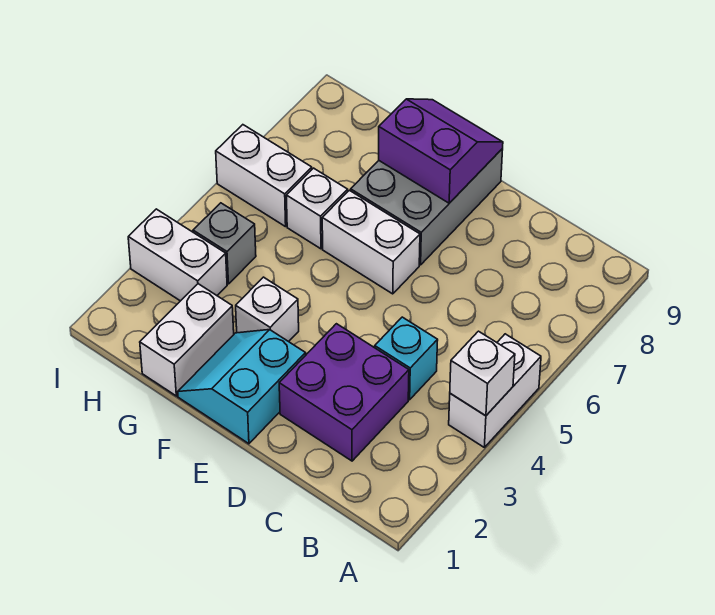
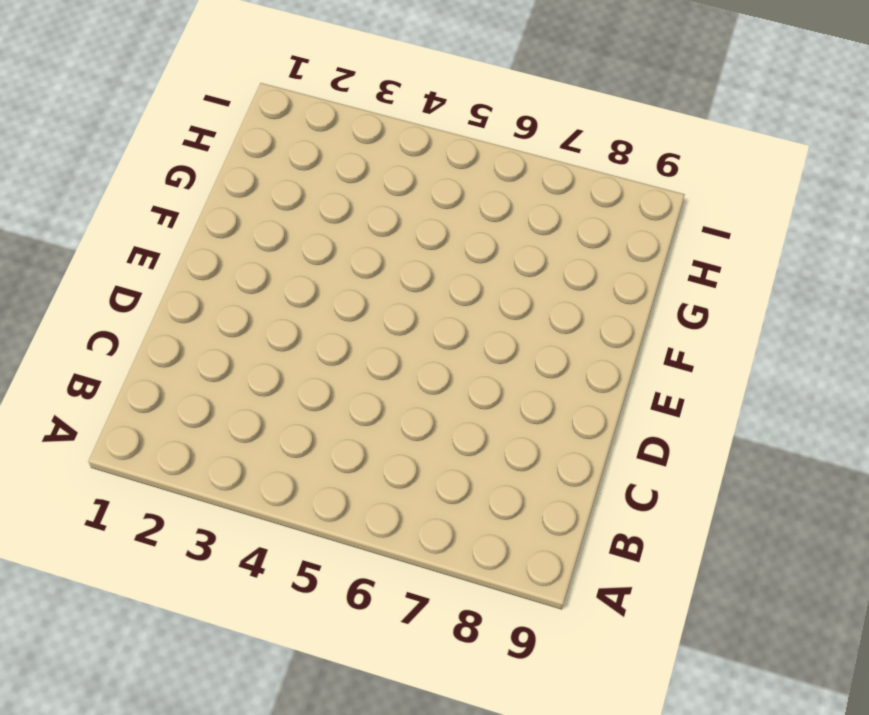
none -> white brick A4:A5 level 1
none -> purple brick C2:D3 level 1
none -> cyan brick C4 level 1

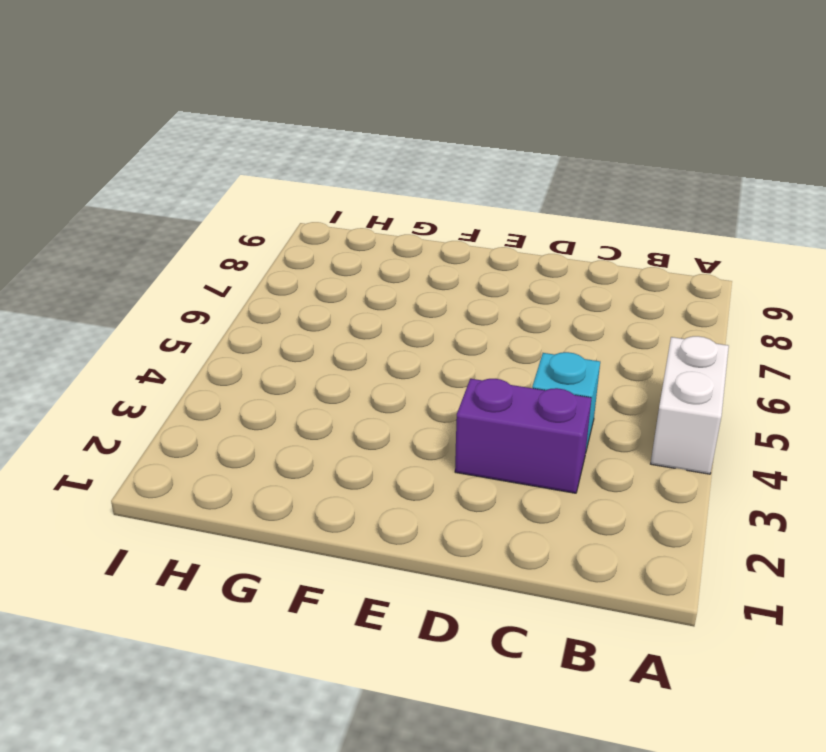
purple brick C3:D3 level 1 -> purple brick C2:D3 level 1
none -> cyan slope E1:F2 level 1 top E
none -> white brick E6:F6 level 1
none -> grey brick E7:F9 level 1

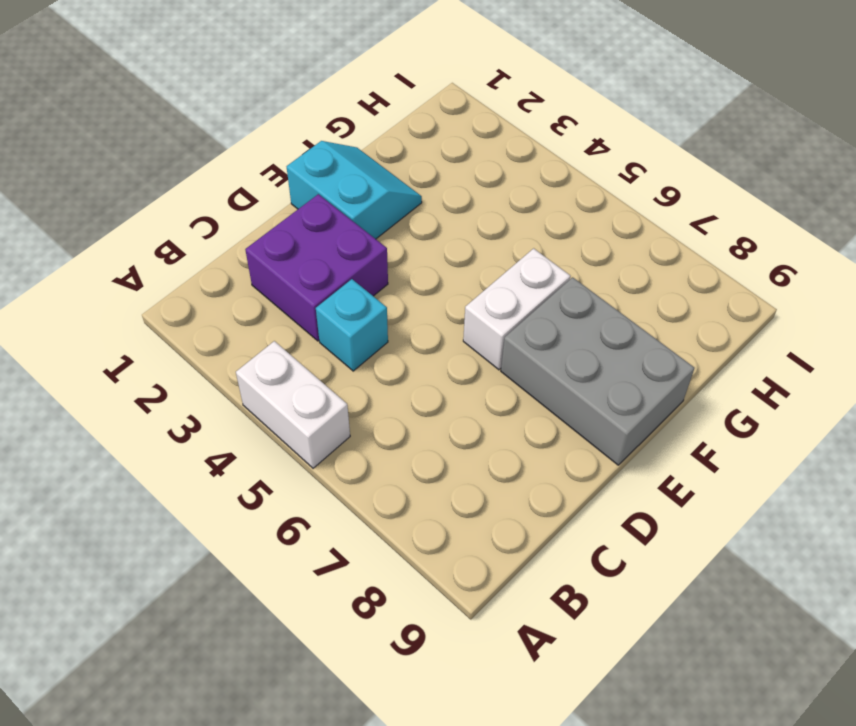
none -> white brick F3 level 1
none -> white brick G1:G2 level 1
none -> white brick G6 level 1

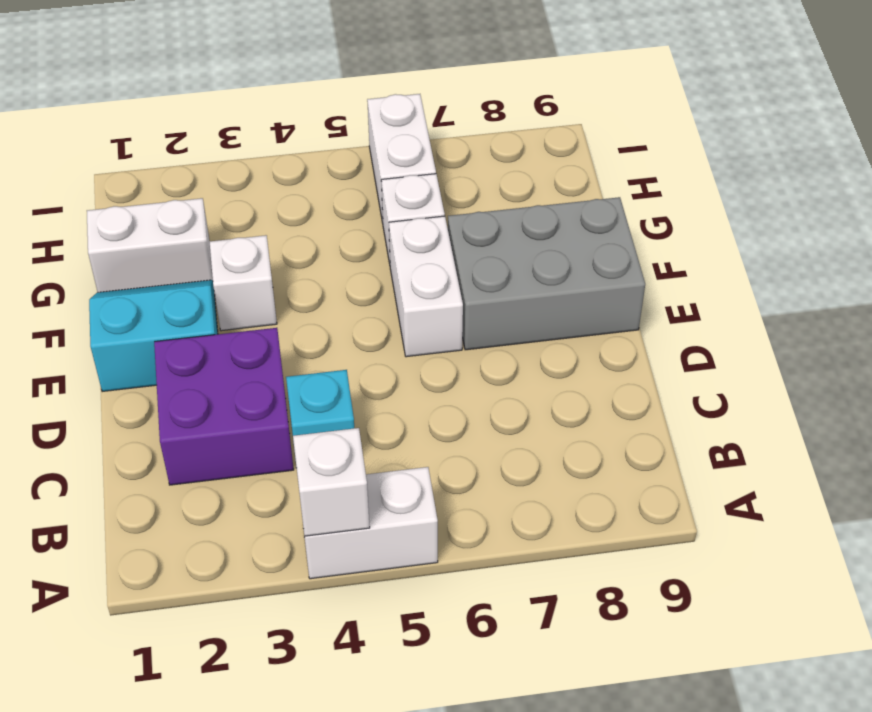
none -> white brick H3:I3 level 1
none -> grey brick H4 level 1
none -> purple slope E8:F9 level 2 top 8

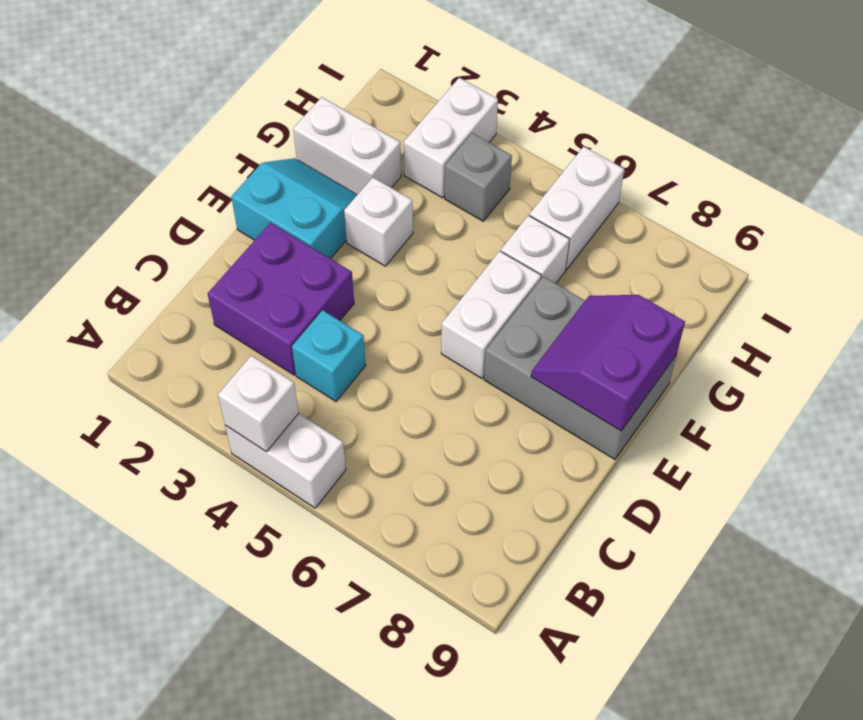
purple slope E8:F9 level 2 top 9 -> purple slope E8:F9 level 2 top 8

